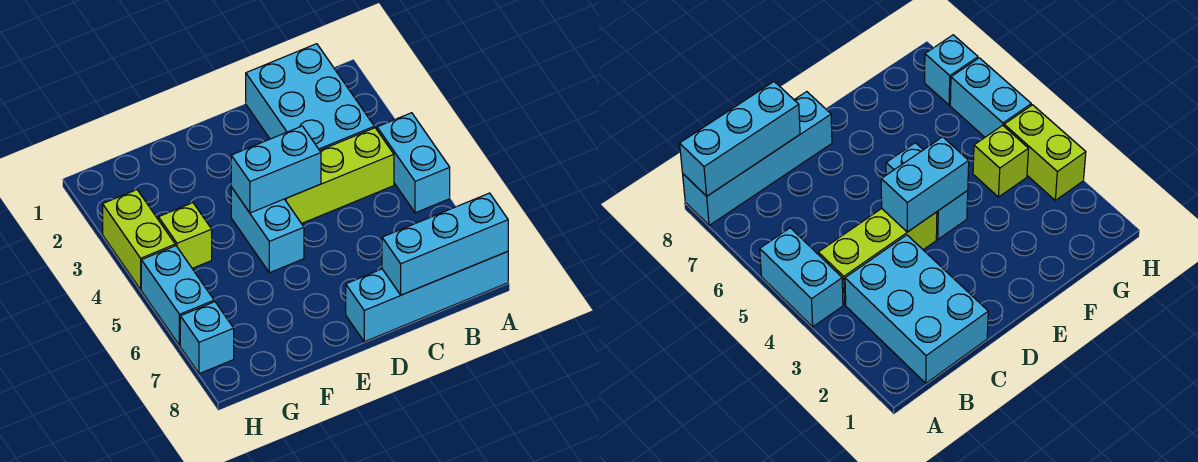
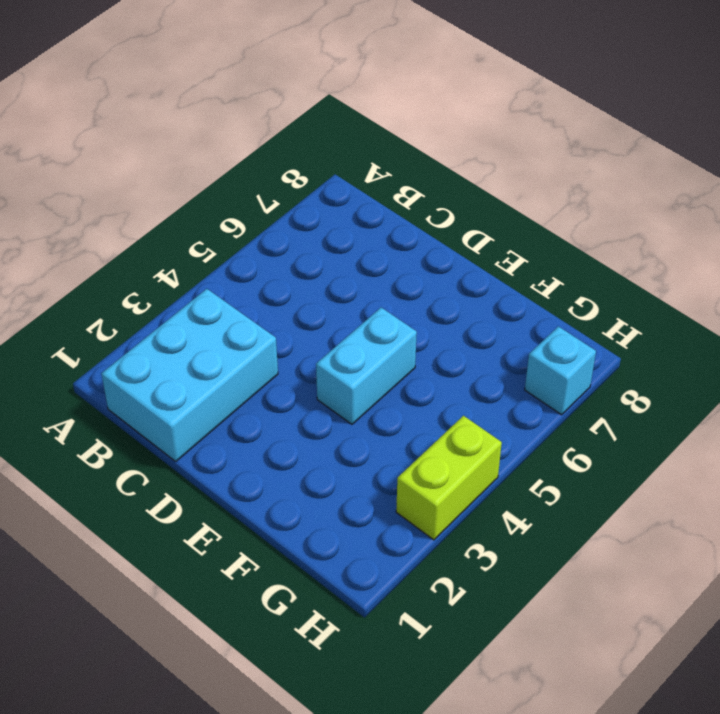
none -> cyan brick A4:A5 level 1
none -> cyan brick A8:D8 level 1

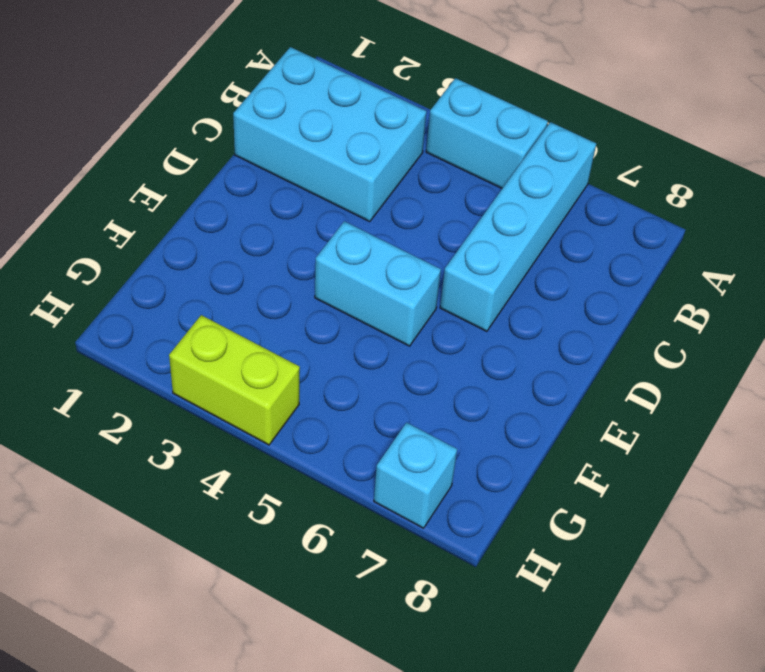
cyan brick A6:D6 level 1 -> cyan brick A8:D8 level 1
none -> lime brick B4:D4 level 1
none -> lime brick G4 level 1

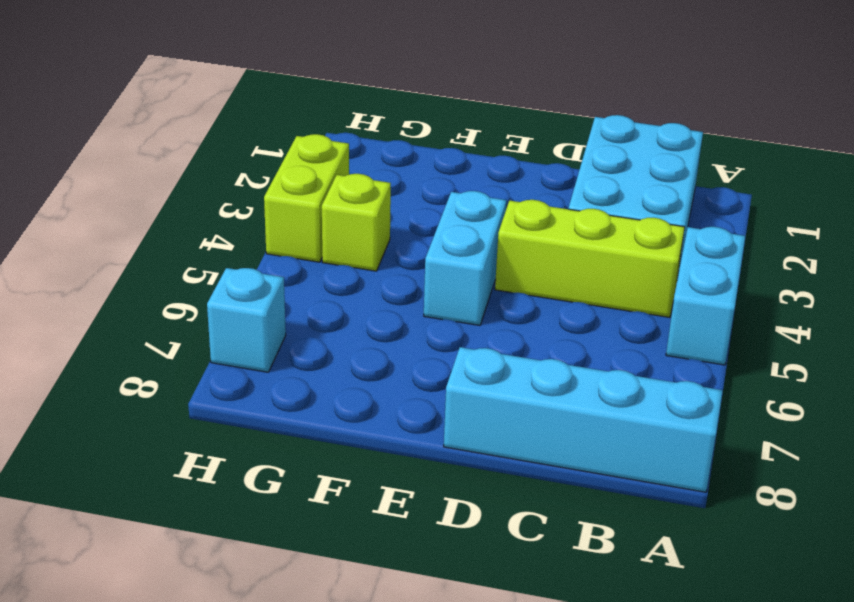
none -> cyan brick H5:H6 level 1
none -> cyan brick A8:C8 level 2

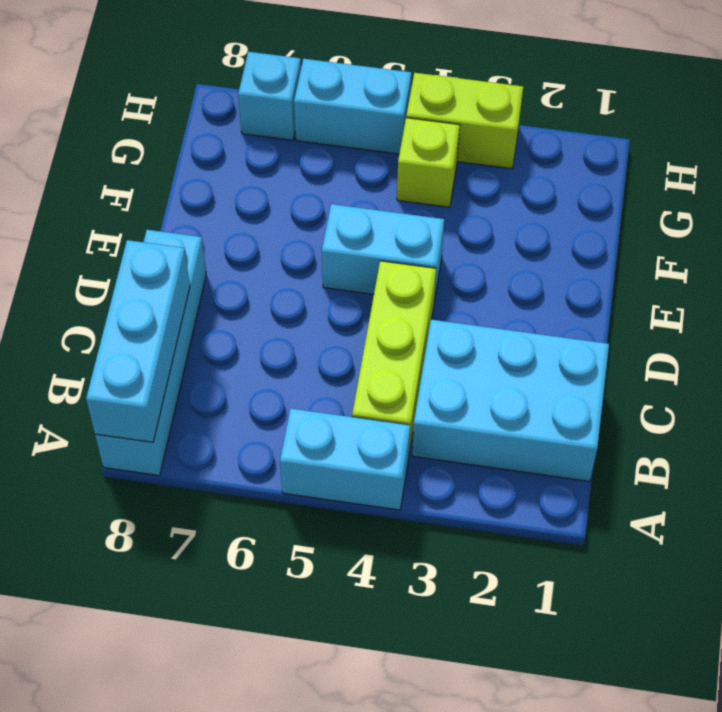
none -> cyan brick D4:E4 level 2

